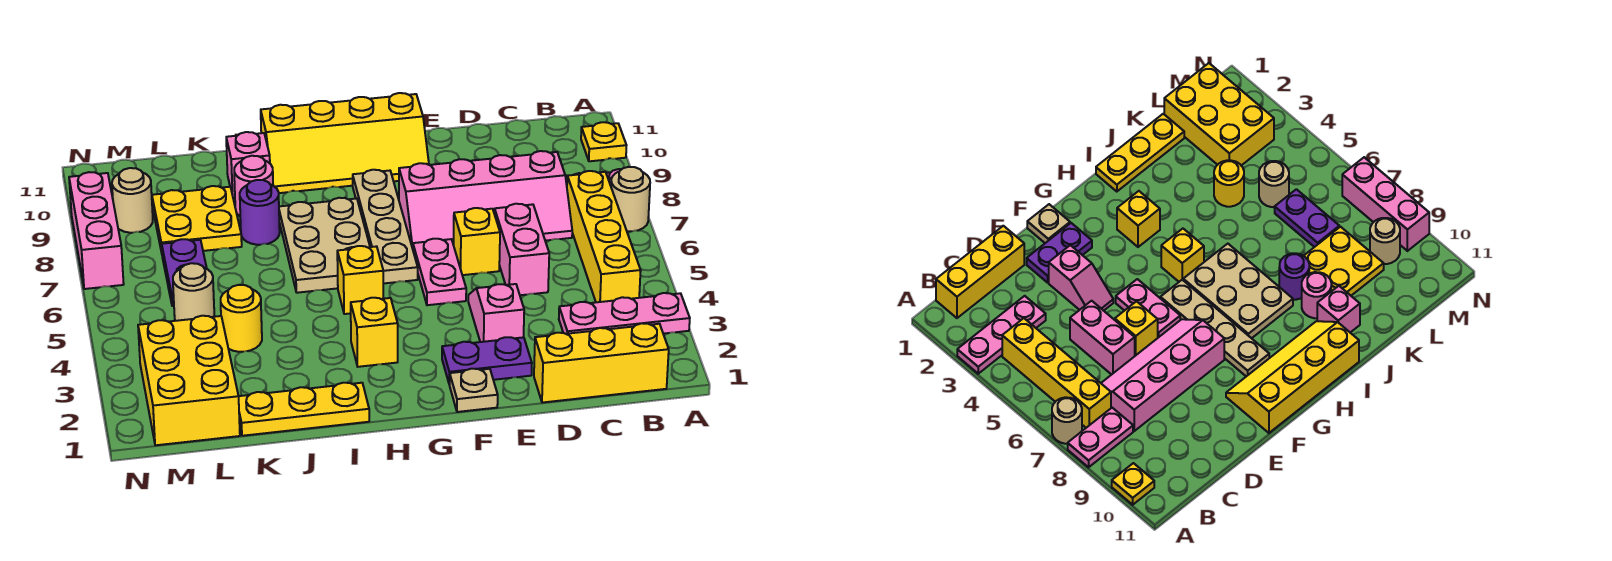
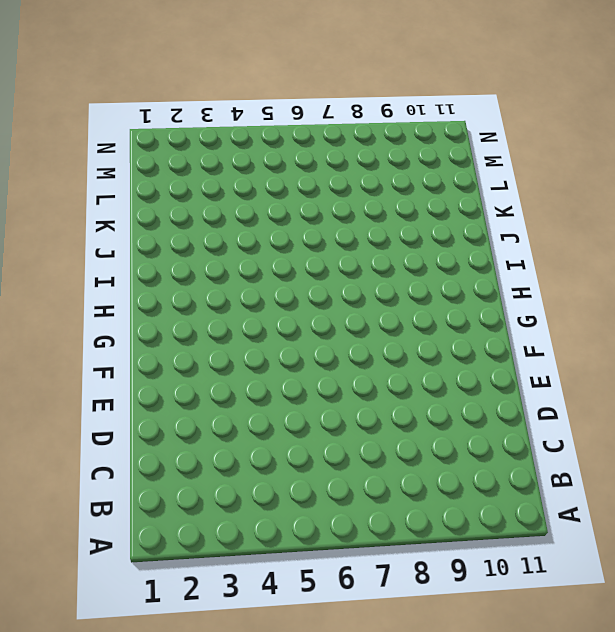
none -> pink plate A3:C3 level 1
none -> tan round brick A7 level 1
none -> pink plate A8:B8 level 1

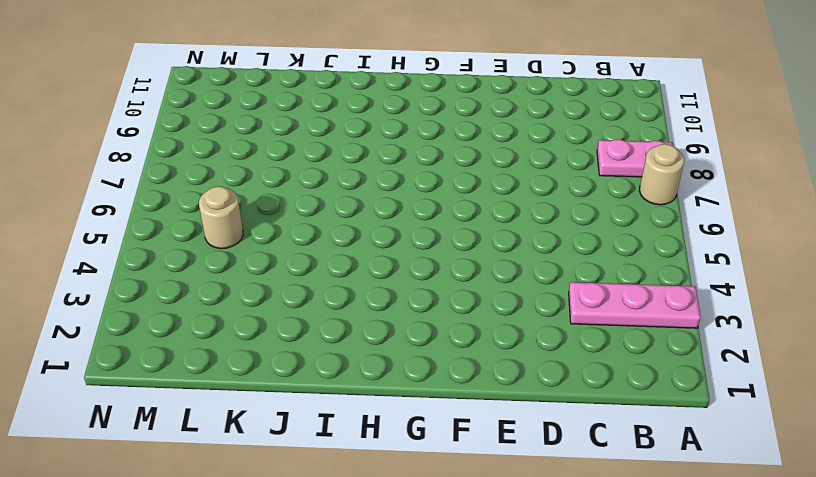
none -> yellow plate A10 level 1
none -> yellow brick B1:D1 level 1
none -> yellow brick B4:B7 level 1

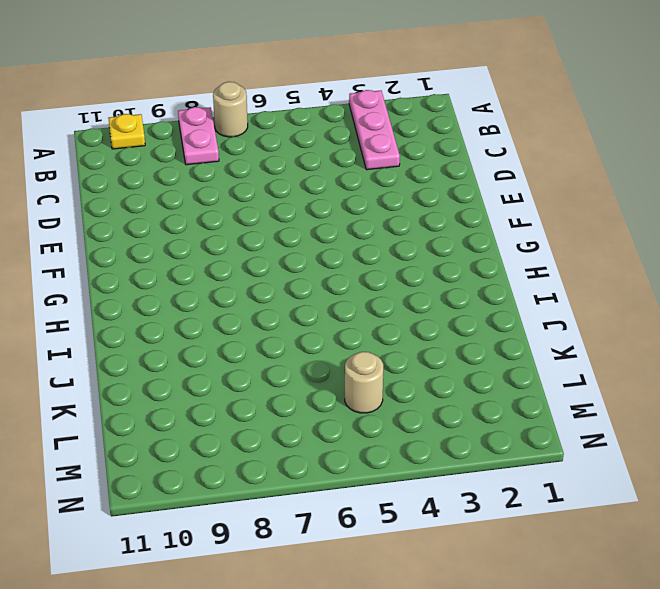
none -> yellow brick B1:D1 level 1
none -> yellow brick B4:B7 level 1
none -> pink slope C7:F8 level 1 top 8

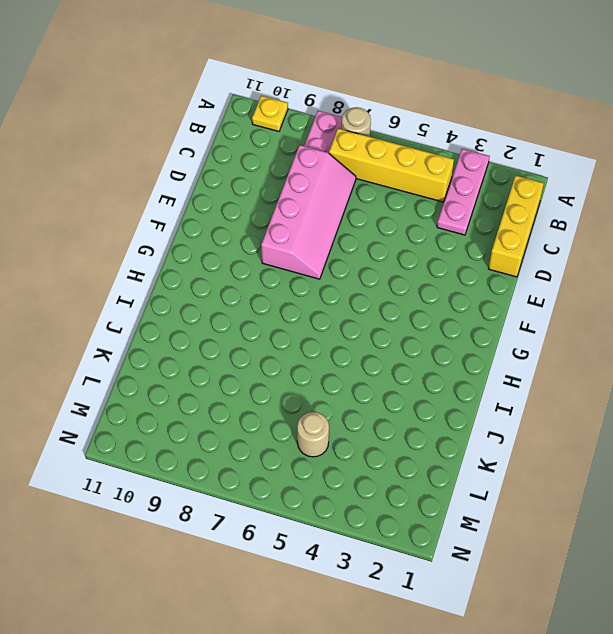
none -> pink brick D5:D6 level 1
none -> purple plate E2:F2 level 1
none -> pink slope E3:E4 level 1 top 3

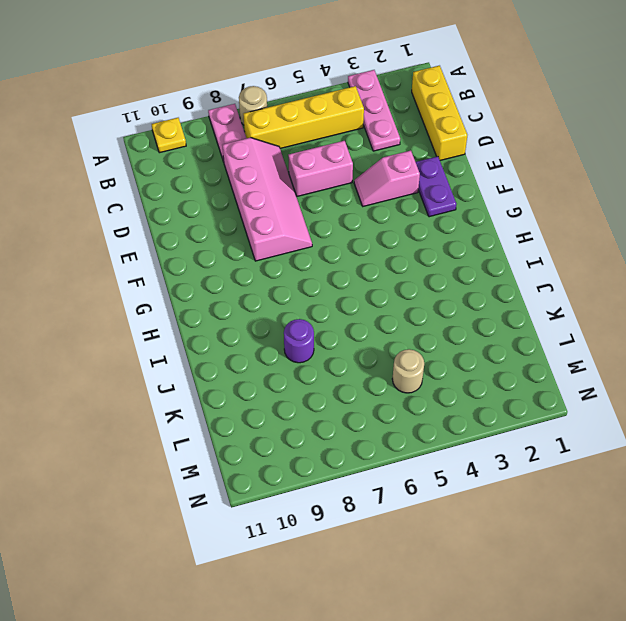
none -> yellow brick E6 level 1
none -> tan plate F1 level 1
none -> pink plate F5:F6 level 1

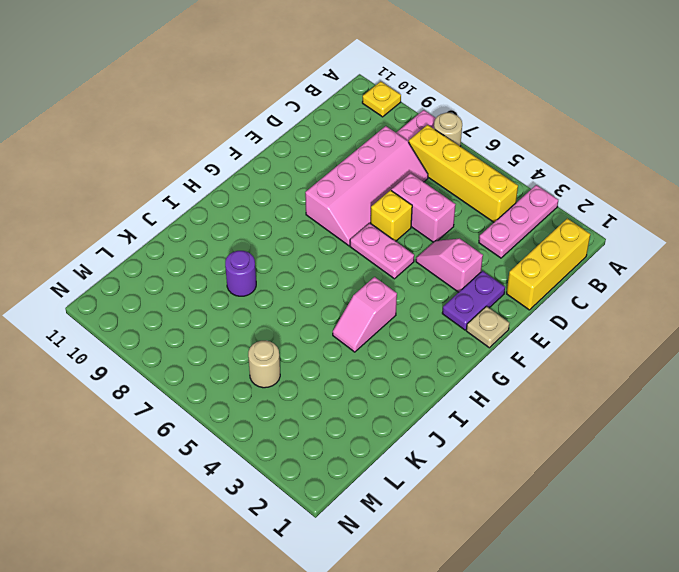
pink slope H4:I4 level 1 top H -> none
none -> yellow slope F10:I11 level 1 top 11
none -> tan plate G6:G9 level 1
none -> yellow brick H3 level 1

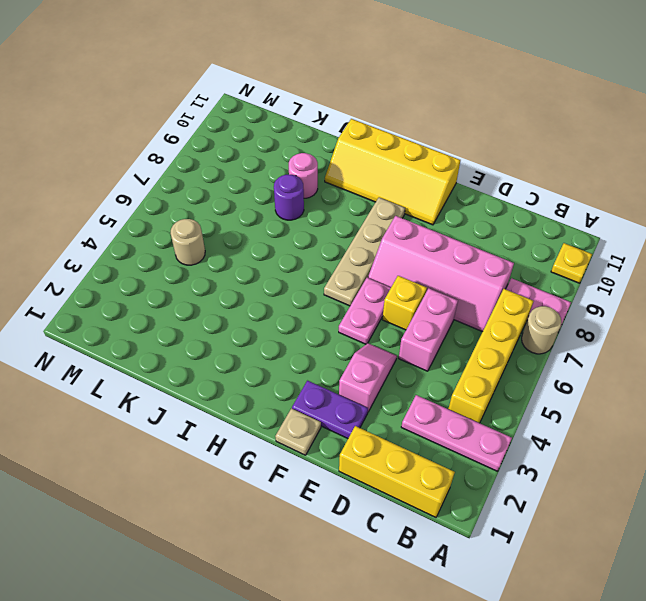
none -> yellow brick H3 level 1
none -> yellow brick H5 level 1
none -> tan plate H6:I8 level 1

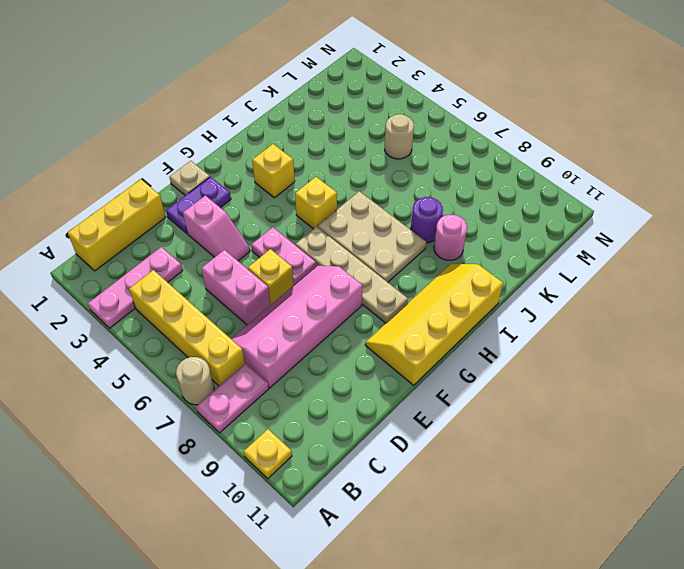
none -> yellow plate I1:K1 level 1
none -> pink brick J10 level 1
none -> yellow round brick K4 level 1

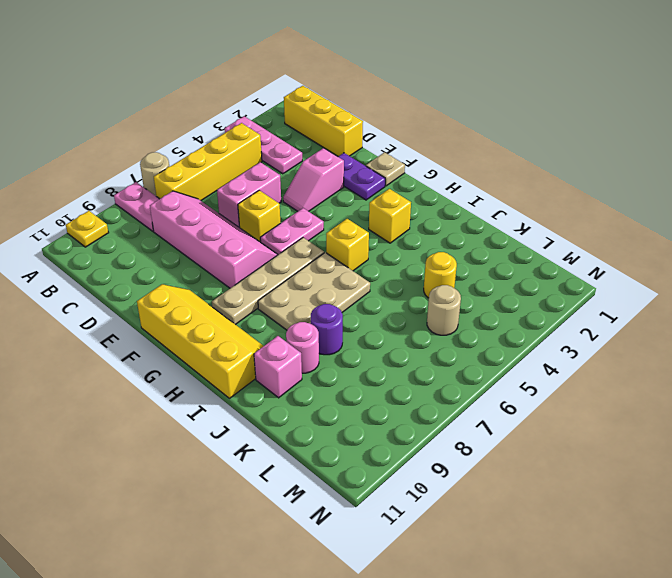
none -> yellow plate I1:K1 level 1
none -> yellow plate K8:L9 level 1
none -> yellow brick L1:M3 level 1

